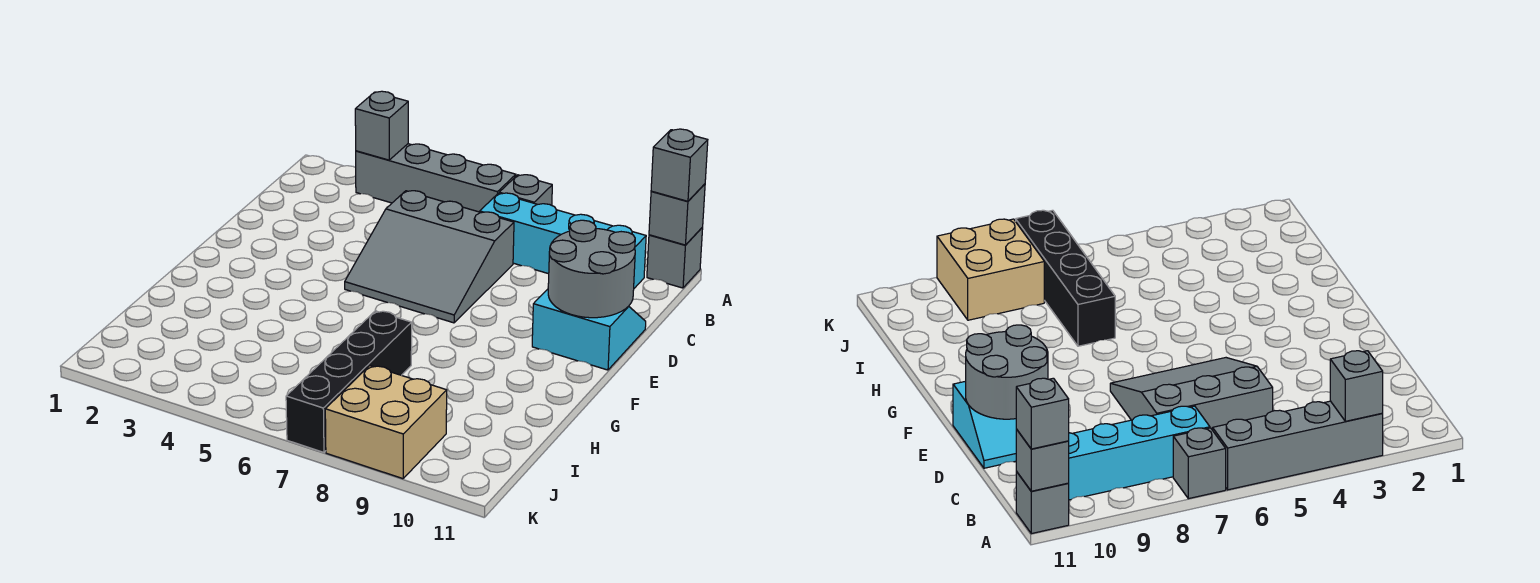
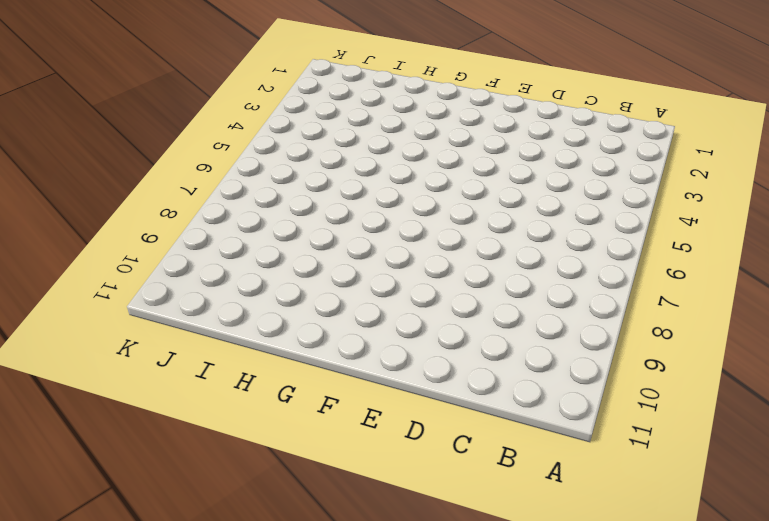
none -> grey brick A3:A6 level 1
none -> grey brick A7 level 1
none -> grey brick A11 level 1

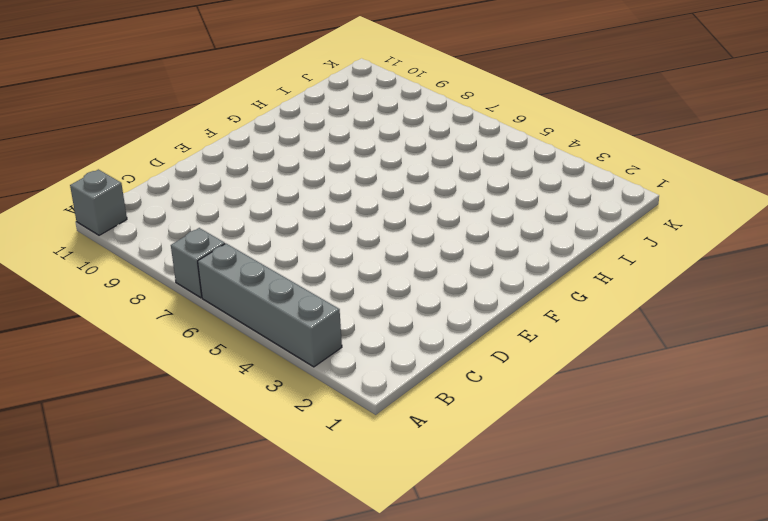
none -> cyan brick B7:B10 level 1
none -> grey slope C5:E7 level 1 top C
none -> cyan slope D10:E11 level 1 top E

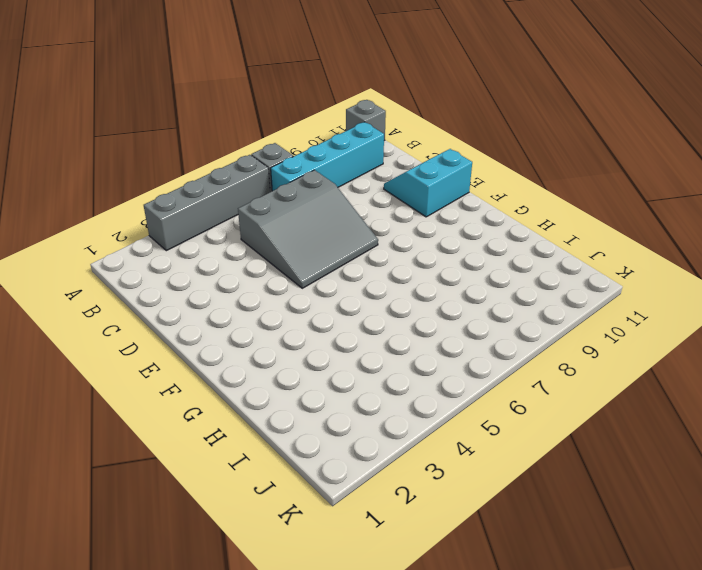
none -> black brick H7:K7 level 1
none -> tan brick J8:K9 level 1
none -> grey brick A3 level 2

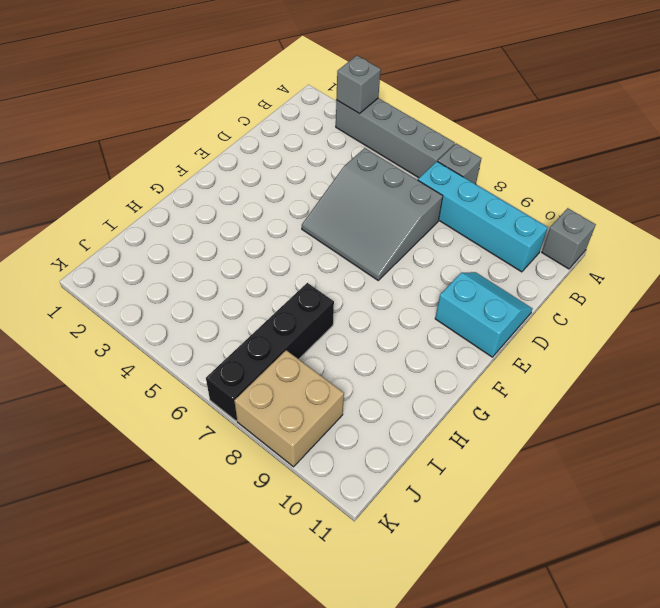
none -> grey brick A11 level 2
none -> grey round brick D10:E11 level 2
none -> grey brick A11 level 3

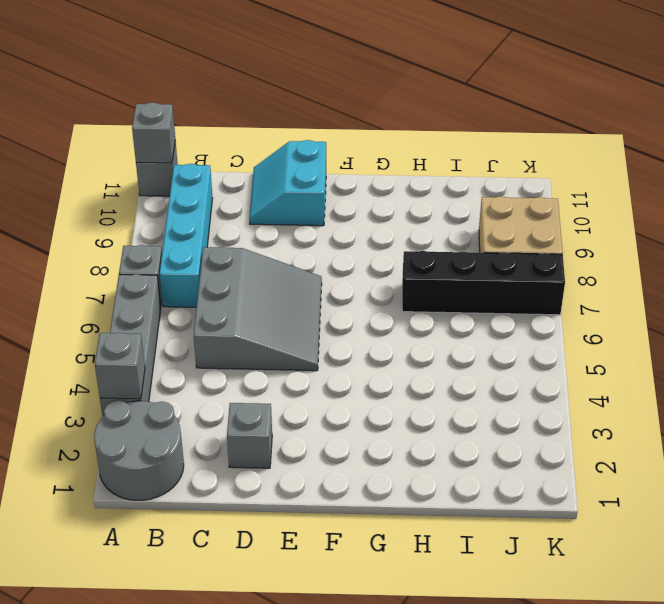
grey round brick A1:B2 level 1 -> grey round brick D10:E11 level 2
grey brick D2 level 1 -> grey brick A11 level 3

